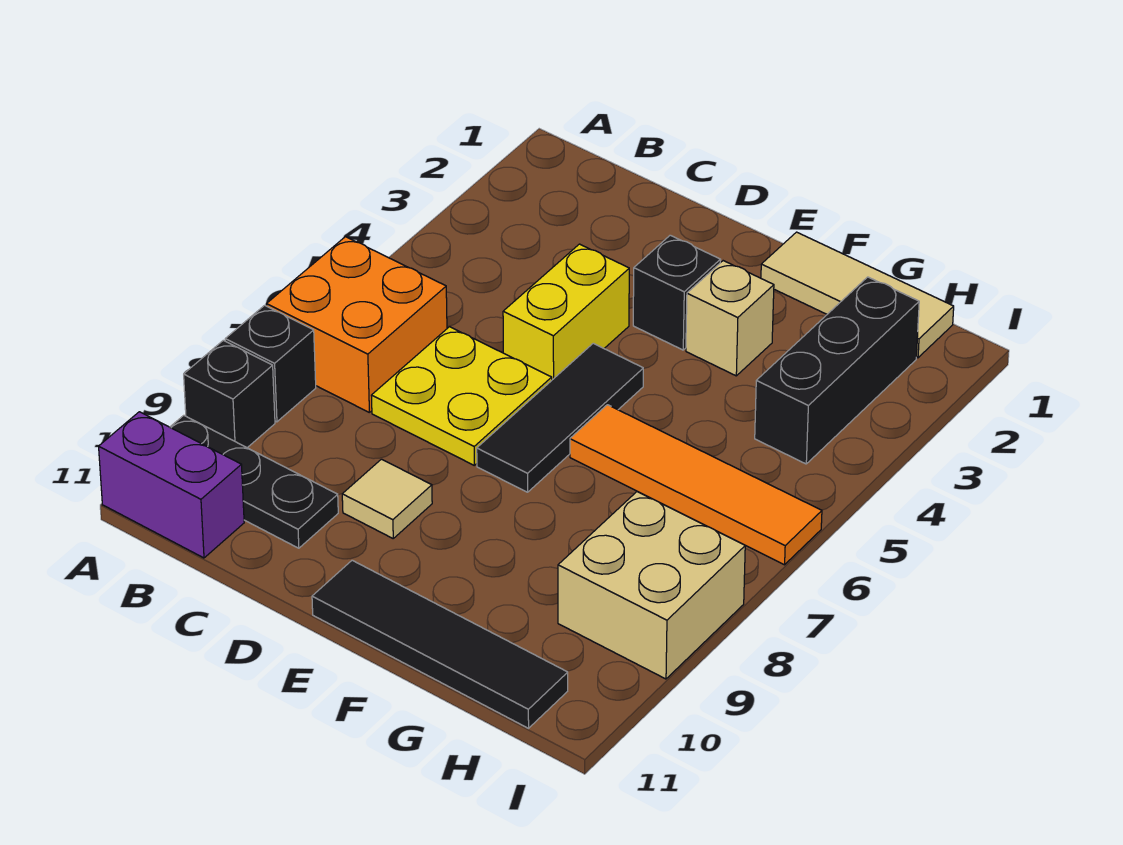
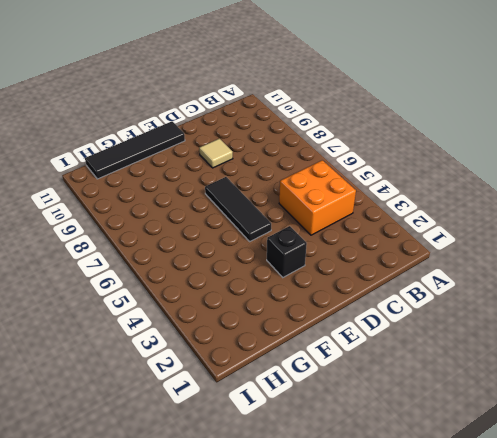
orange brick B4:C5 level 1 -> orange brick A6:B7 level 1
none -> black brick A8 level 1
none -> black brick A9 level 1
none -> black plate A10:C10 level 1

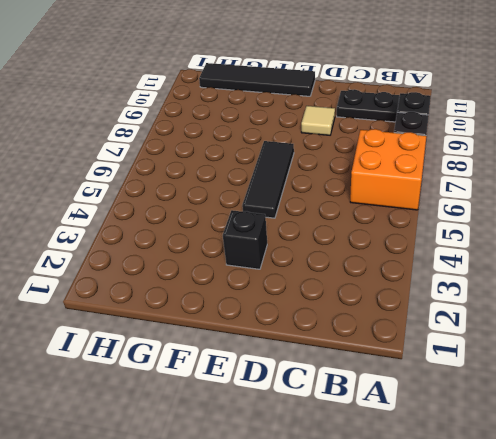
none -> purple brick A11:B11 level 1
none -> yellow plate C6:D7 level 1
none -> yellow brick D4:D5 level 1

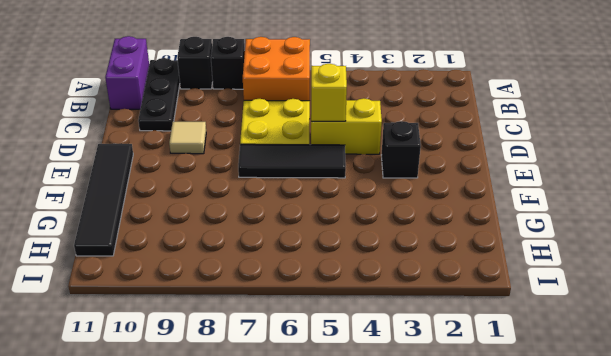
yellow brick D5 level 2 -> none
none -> tan tile F1:H1 level 1
none -> tan brick F3 level 1
none -> orange tile F6:I6 level 1

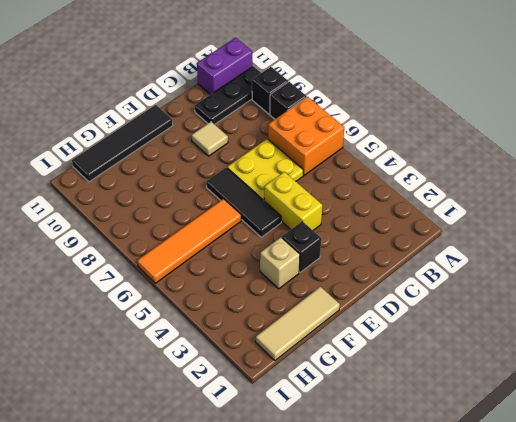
none -> black brick H2:H4 level 1
none -> tan brick H8:I9 level 1

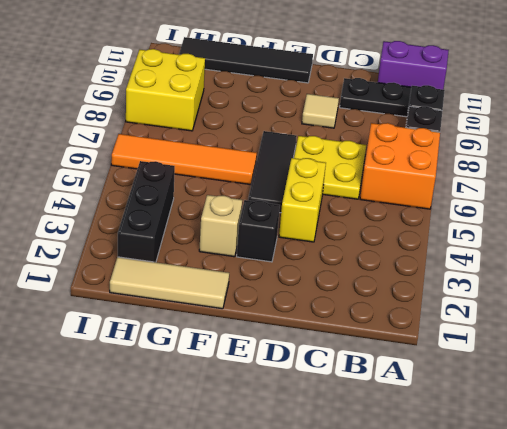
yellow brick H8:I9 level 1 -> tan brick H8:I9 level 1

